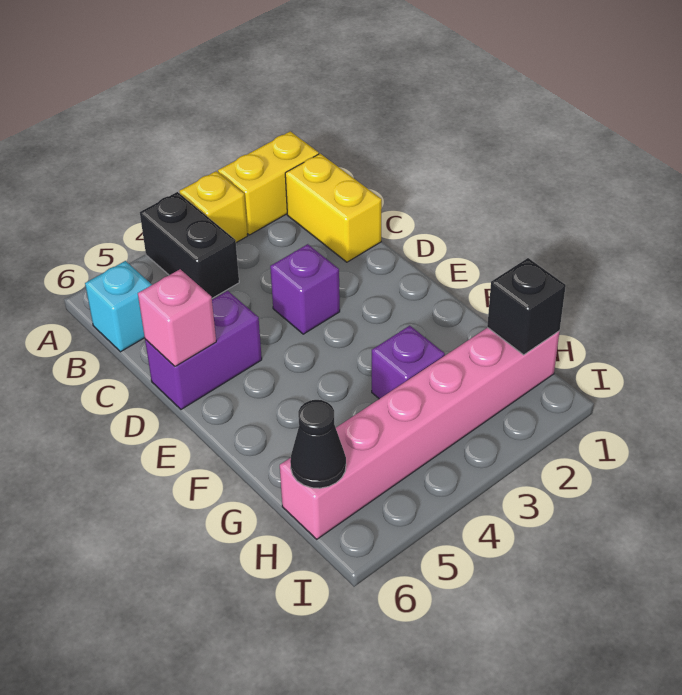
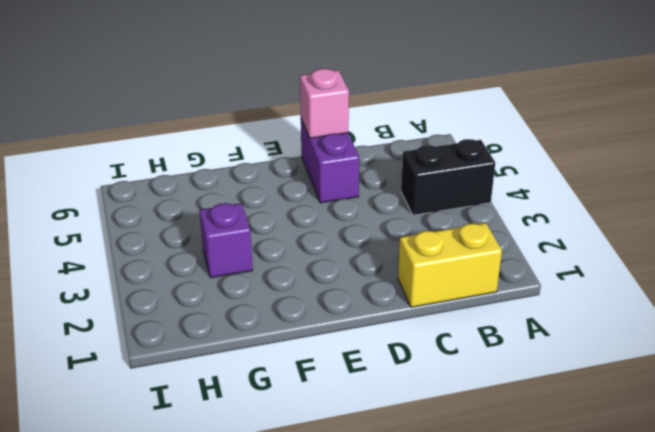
none -> yellow brick A1:A2 level 1
none -> yellow brick A3 level 1
none -> cyan brick B6 level 1

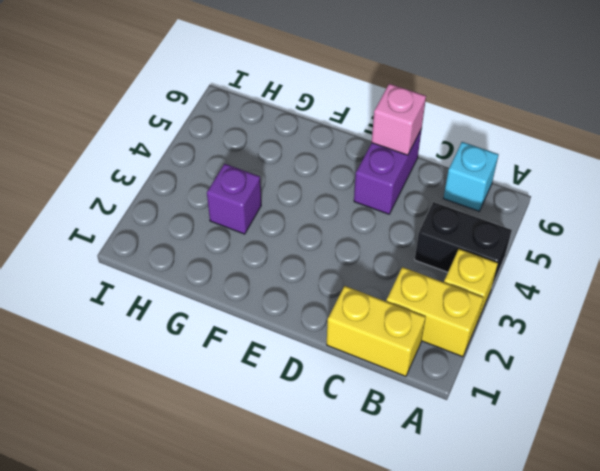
yellow brick A2:B2 level 1 -> yellow brick A1:A2 level 1
none -> purple brick D3 level 1
none -> pink brick H1:H6 level 1
none -> black brick H1 level 2

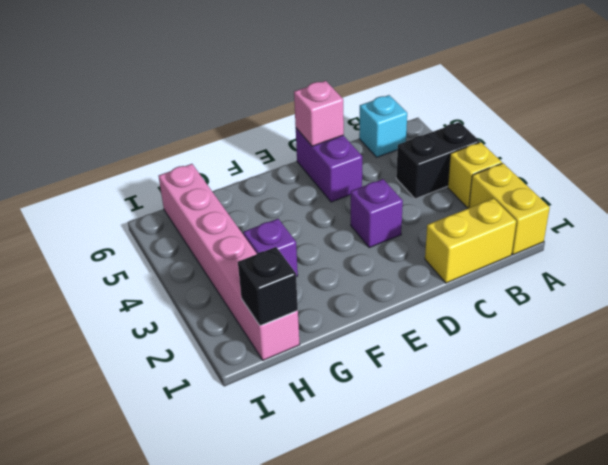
none -> black cone H6 level 2

